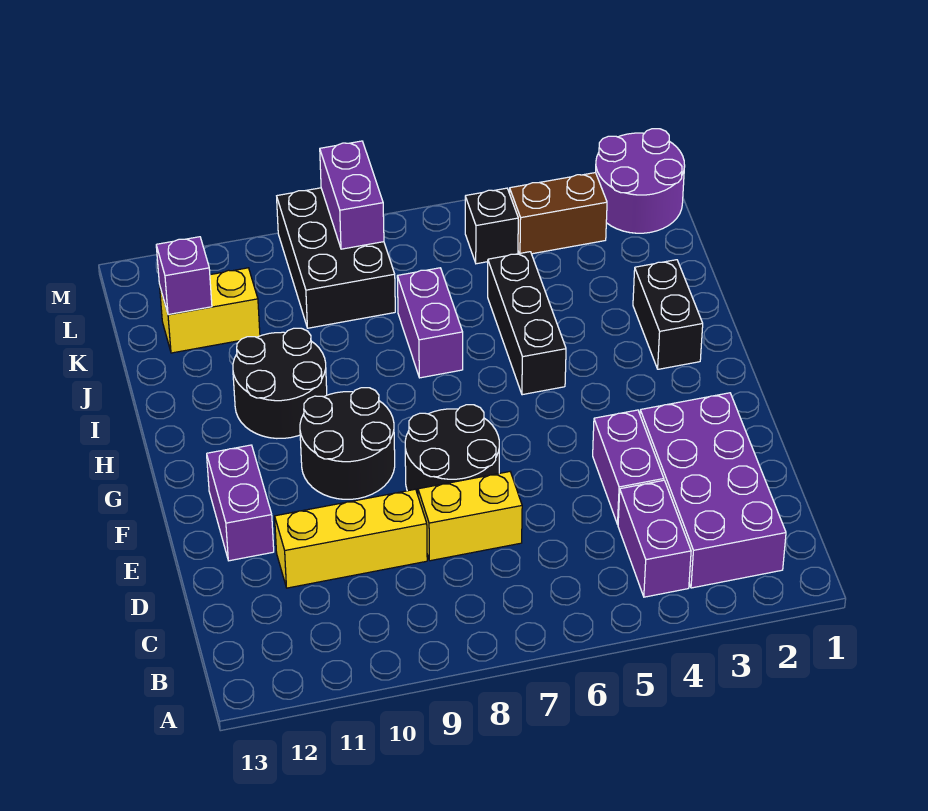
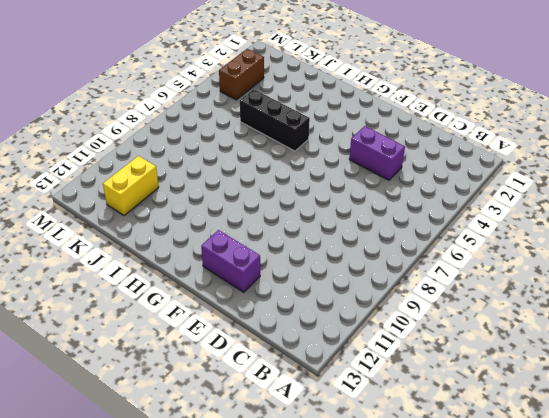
none -> purple brick B2:E3 level 1
none -> purple brick B4:C4 level 1
none -> yellow brick D7:D8 level 1

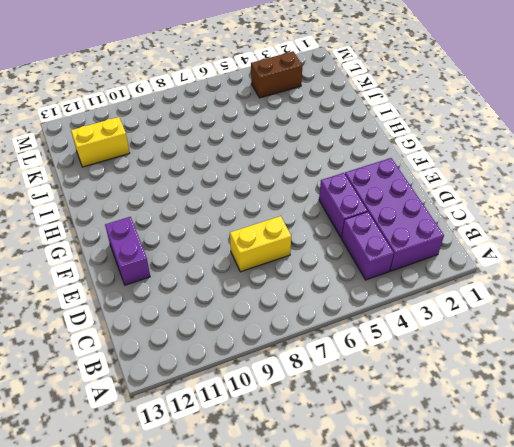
none -> yellow brick D9:D11 level 1
none -> black round brick E7:F8 level 1
none -> black round brick F9:G10 level 1

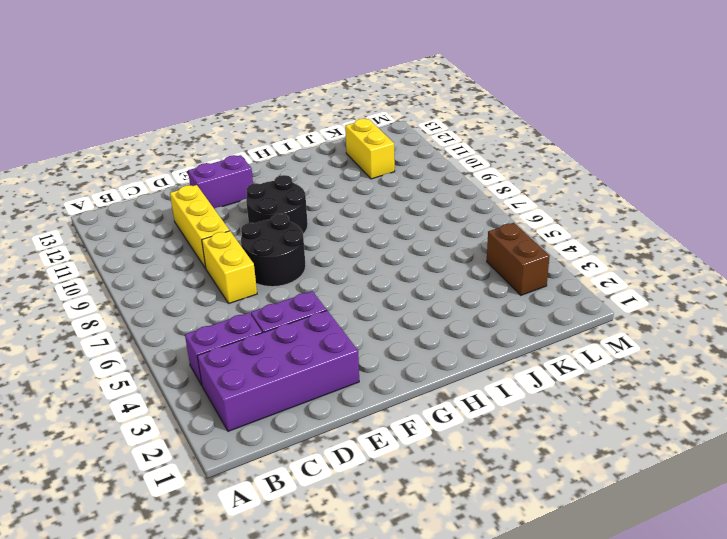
none -> black brick H2:I2 level 1
none -> black brick H5:J5 level 1
none -> black round brick H10:I11 level 1

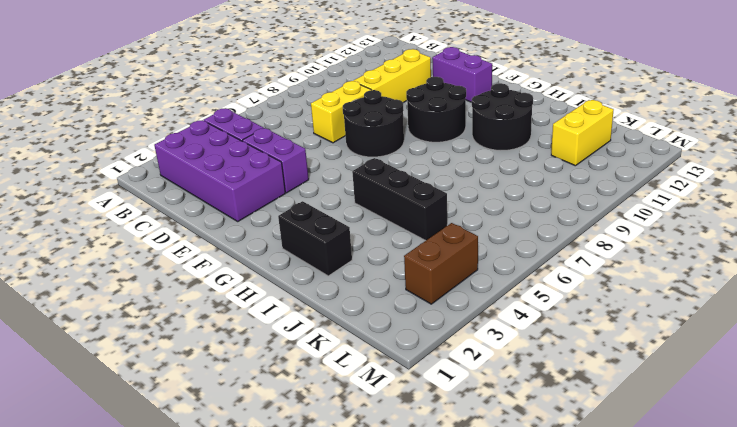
none -> purple brick I7:J7 level 1
none -> black brick K8:M9 level 1
none -> purple round brick L1:M2 level 1

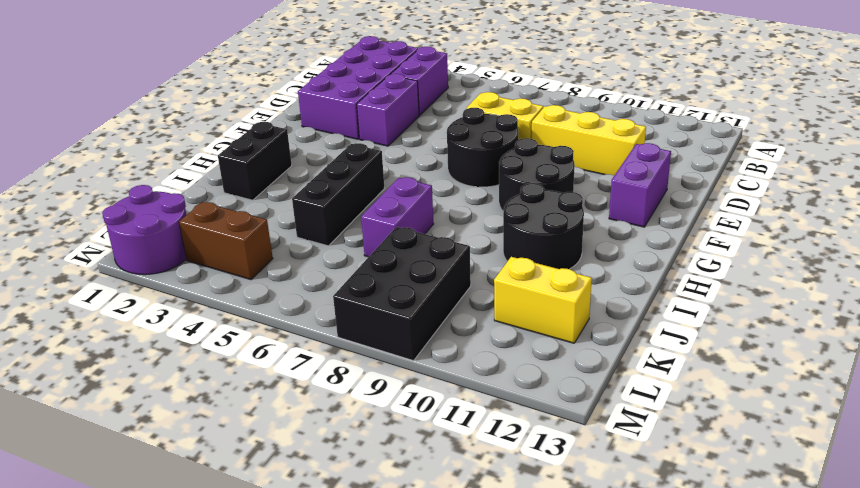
none -> black brick L5 level 1
none -> purple brick K12 level 2
none -> purple brick L8:M8 level 2

